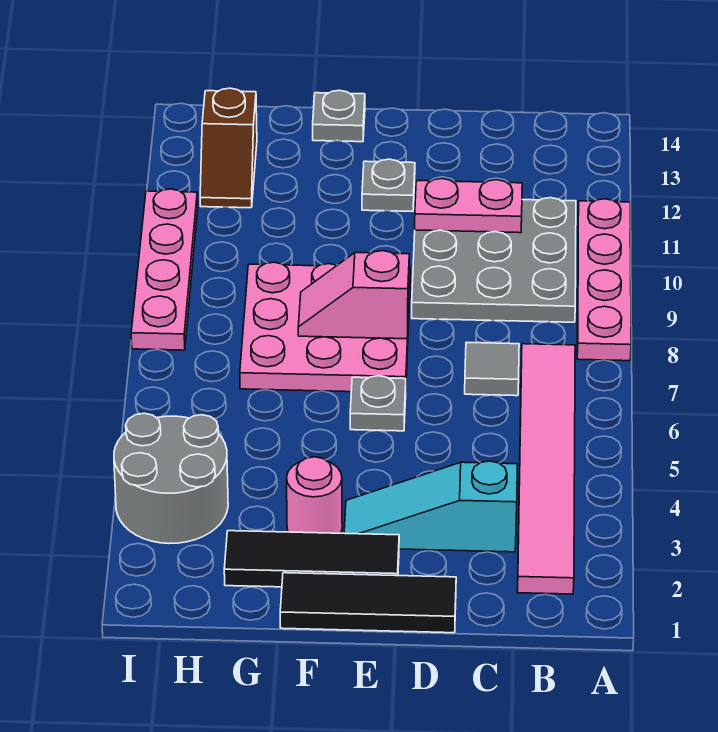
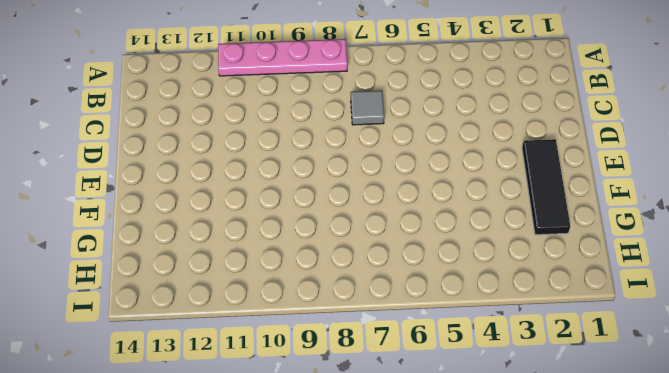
none -> pink tile B2:B7 level 1
none -> grey plate B9:D11 level 1
none -> cyan slope C3:E3 level 1 top C

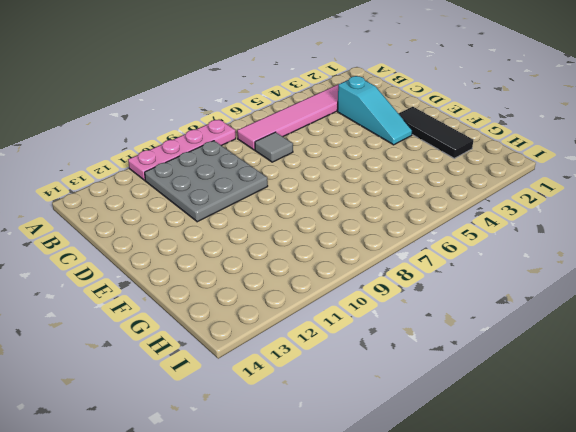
none -> black tile D1:F1 level 1
none -> grey plate E6 level 1
none -> pink plate E7:G9 level 1

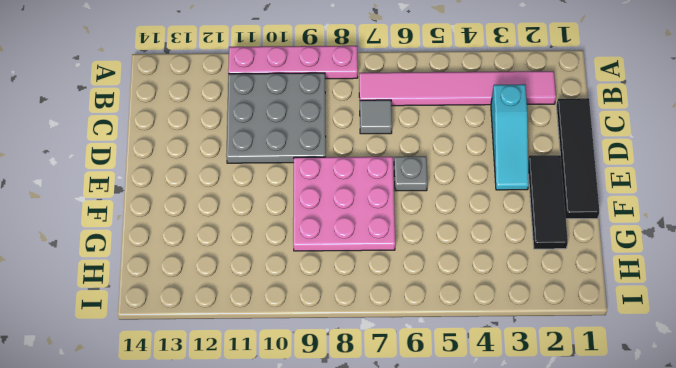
black tile C1:F1 level 1 -> black tile D1:F1 level 1
none -> grey plate E12 level 1
none -> pink round brick F3 level 1
none -> grey plate F14 level 1

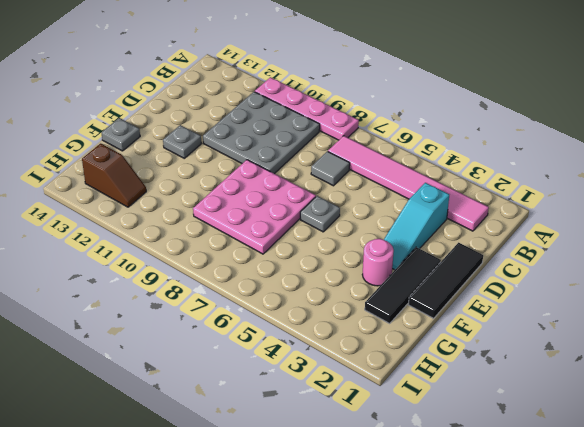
none -> grey round brick H3:I4 level 1
none -> pink plate I8:I11 level 1
none -> pink plate C11:D11 level 2

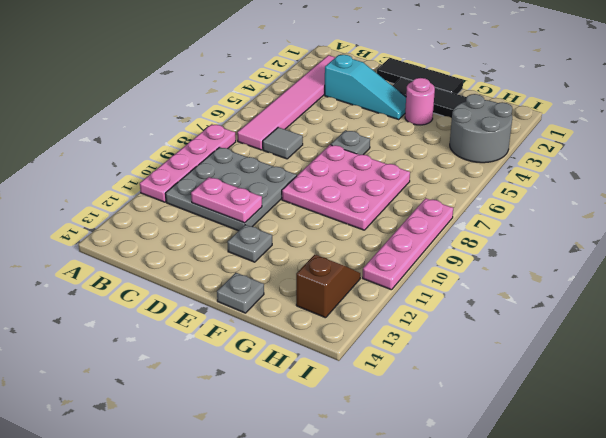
none -> pink slope E8:F8 level 2 top E

